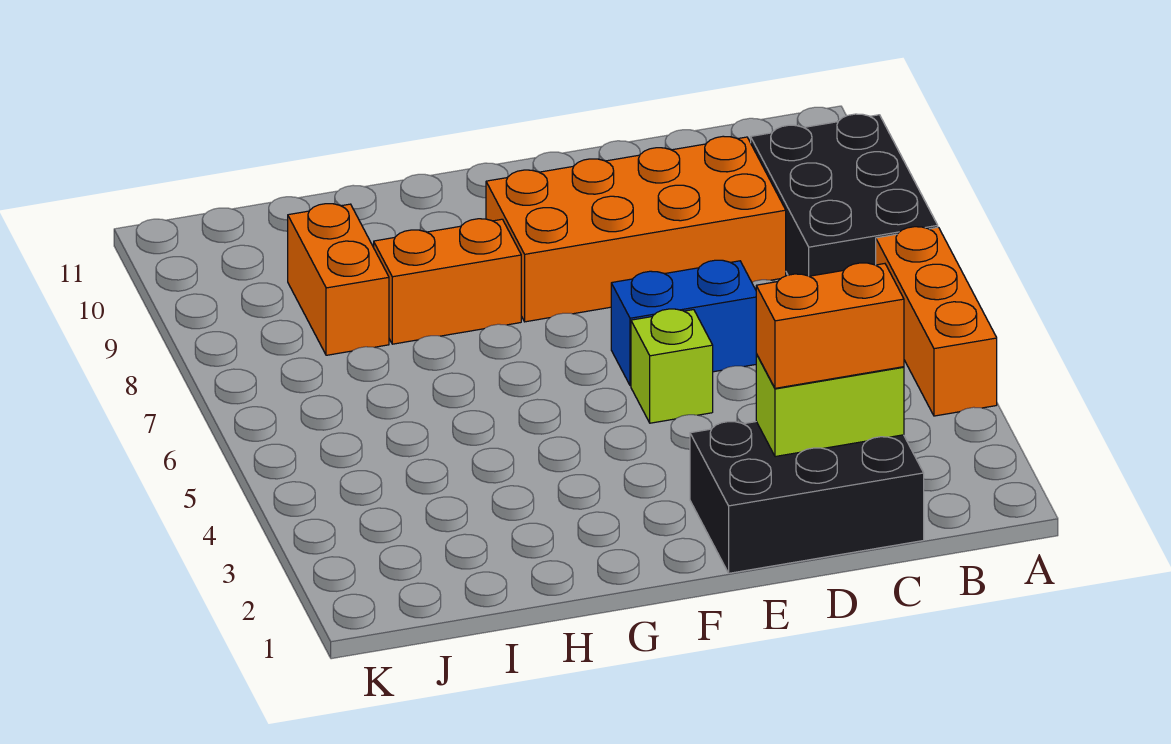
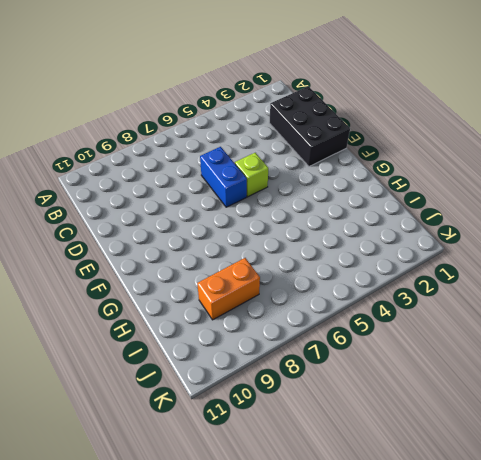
none -> orange brick A4:A6 level 1
none -> black brick A7:B9 level 1

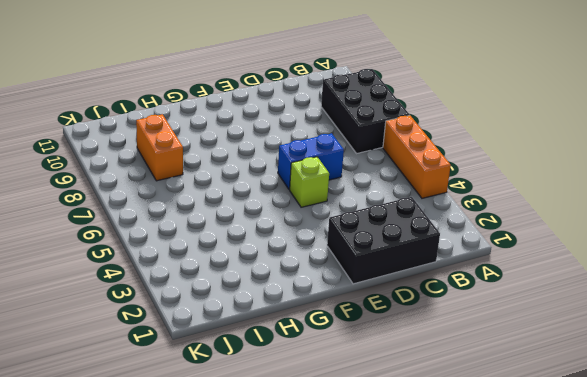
none -> orange brick C8:F9 level 1
none -> orange brick G8:H8 level 1

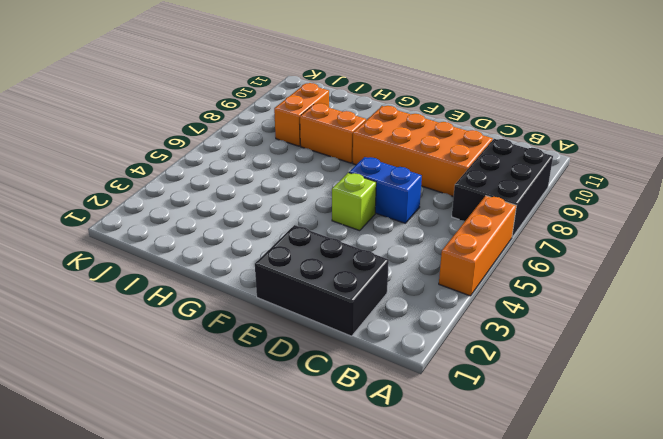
none -> lime brick C2:D2 level 2
none -> orange brick C2:D2 level 3

